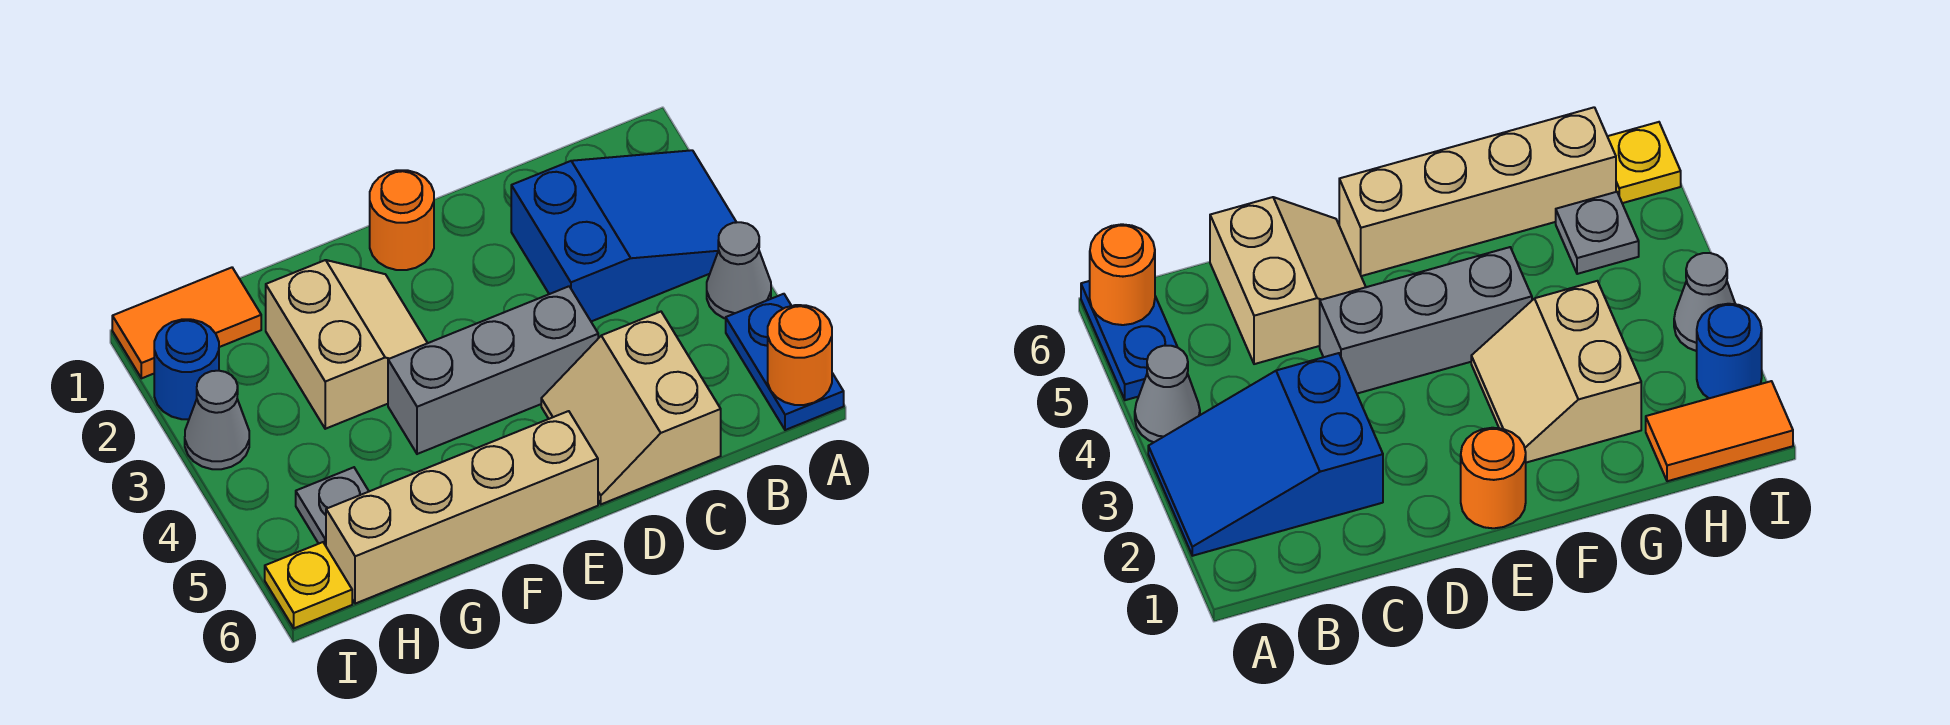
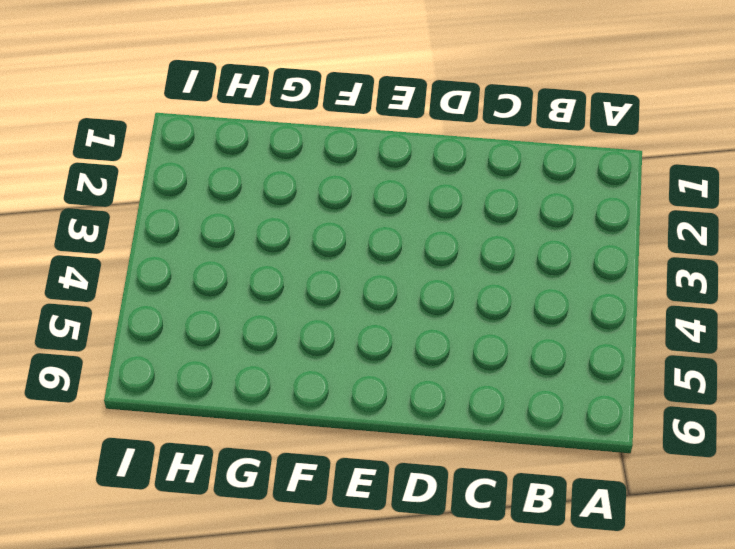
none -> blue slope A2:C3 level 1 top C
none -> grey cone A4 level 1
none -> blue plate A5:A6 level 1

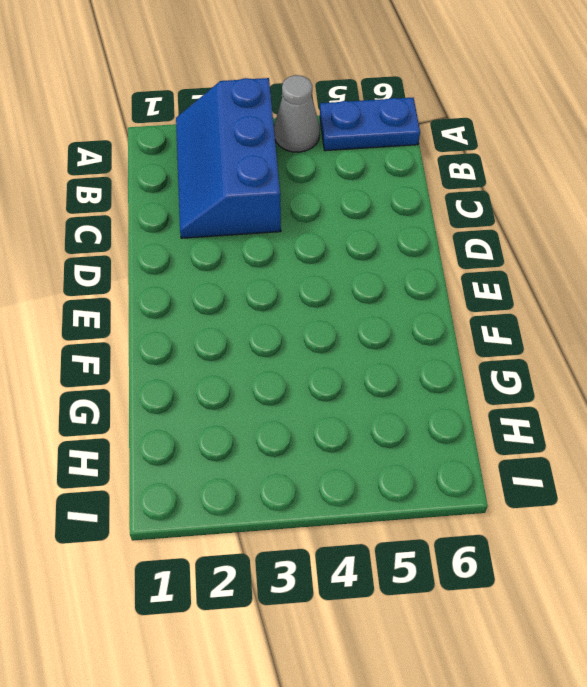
blue slope A2:C3 level 1 top 3 -> blue slope A2:C3 level 1 top C
none -> tan slope C5:D6 level 1 top C
none -> grey brick D4:F4 level 1
none -> orange round brick E1 level 1

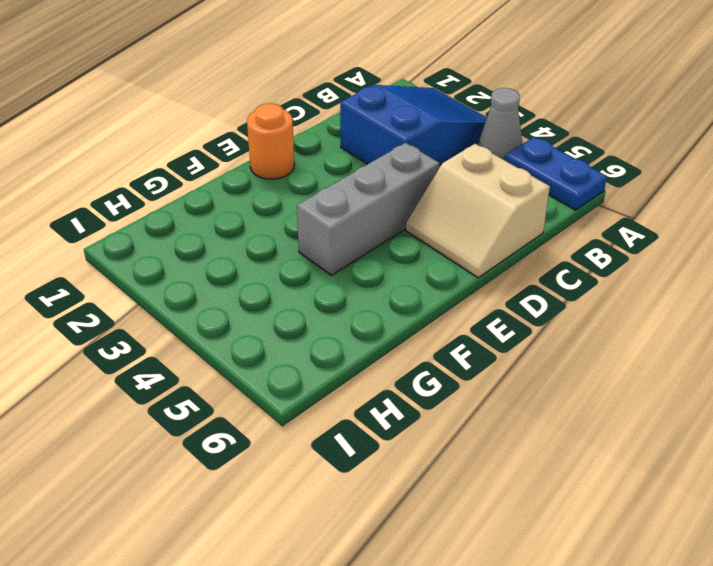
none -> tan brick E6:H6 level 1
none -> tan slope F2:G3 level 1 top G
none -> orange tile H1:I1 level 1

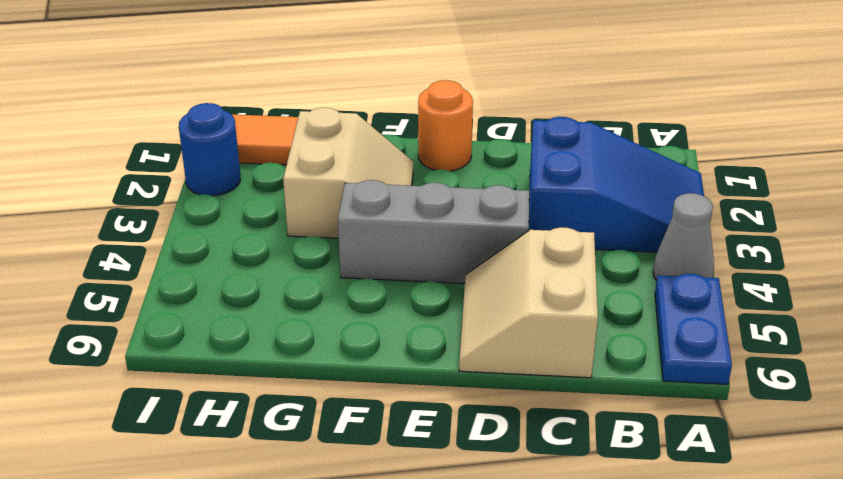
none -> tan brick E6:H6 level 1
none -> grey plate H5 level 1
none -> grey cone I3 level 1

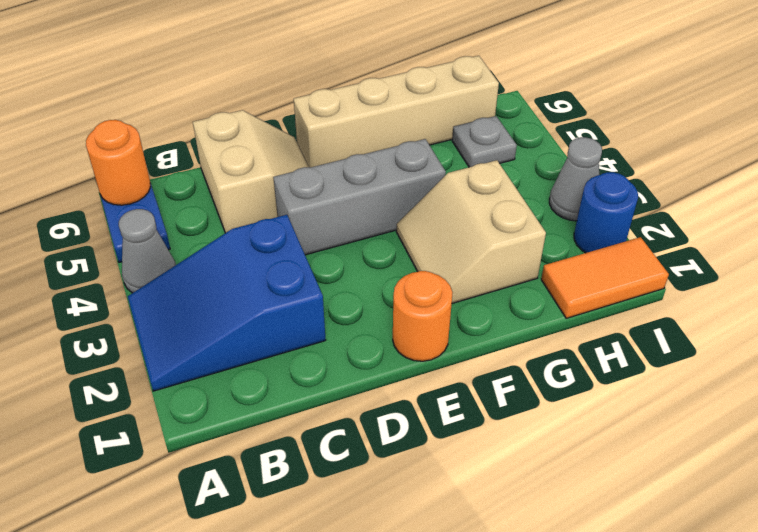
none -> yellow plate I6 level 1

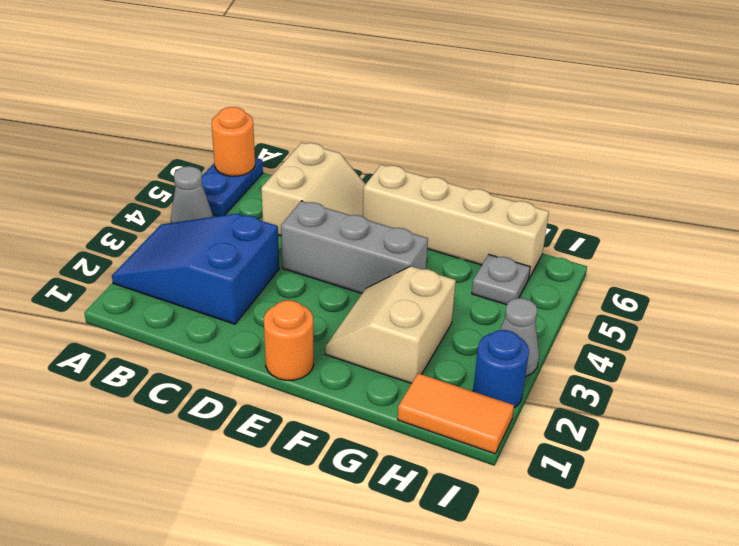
none -> yellow plate I6 level 1

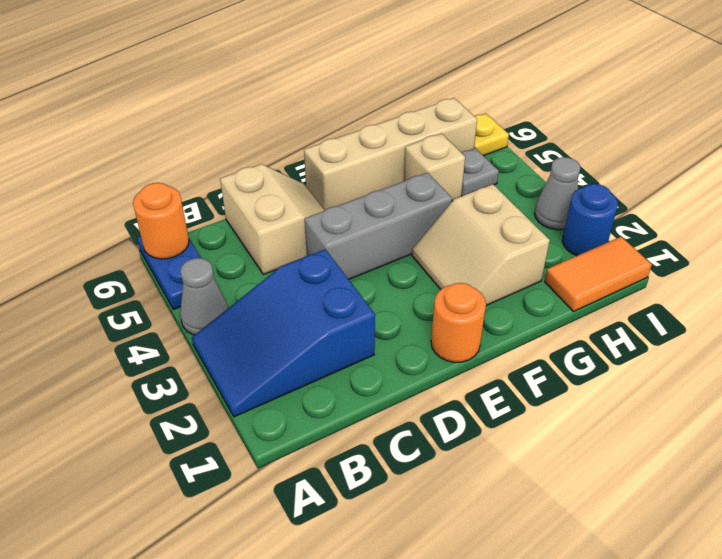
tan brick G5 level 1 -> none

